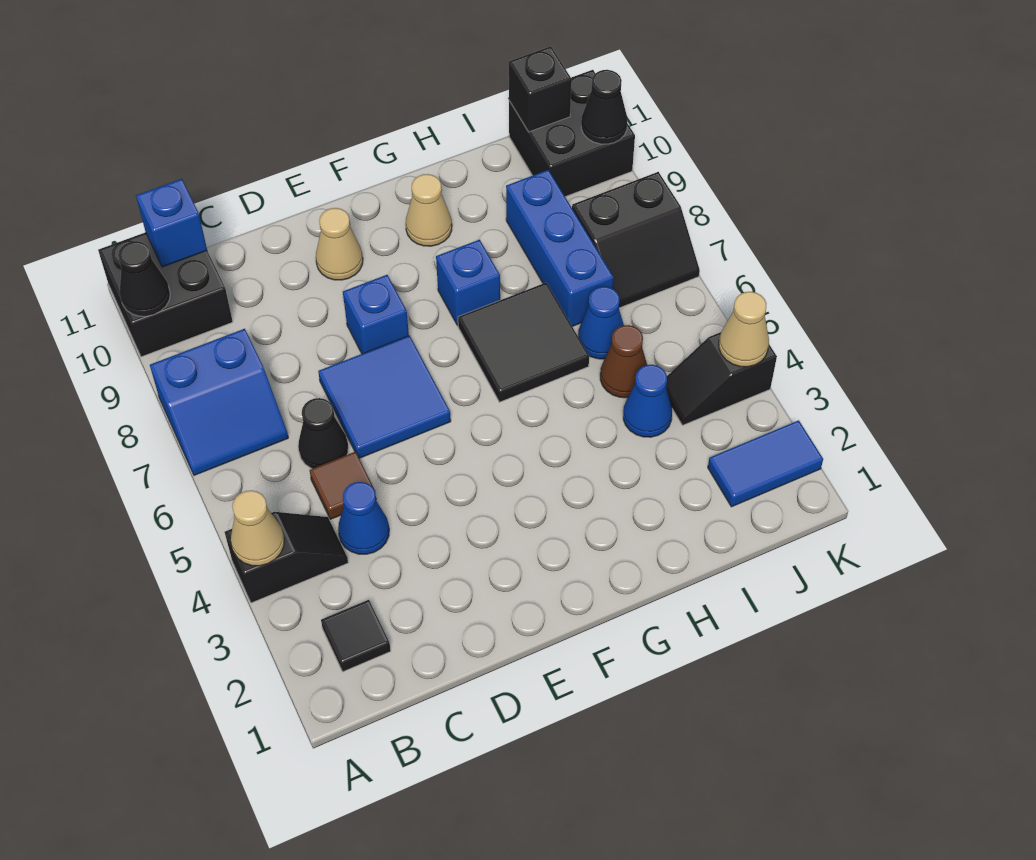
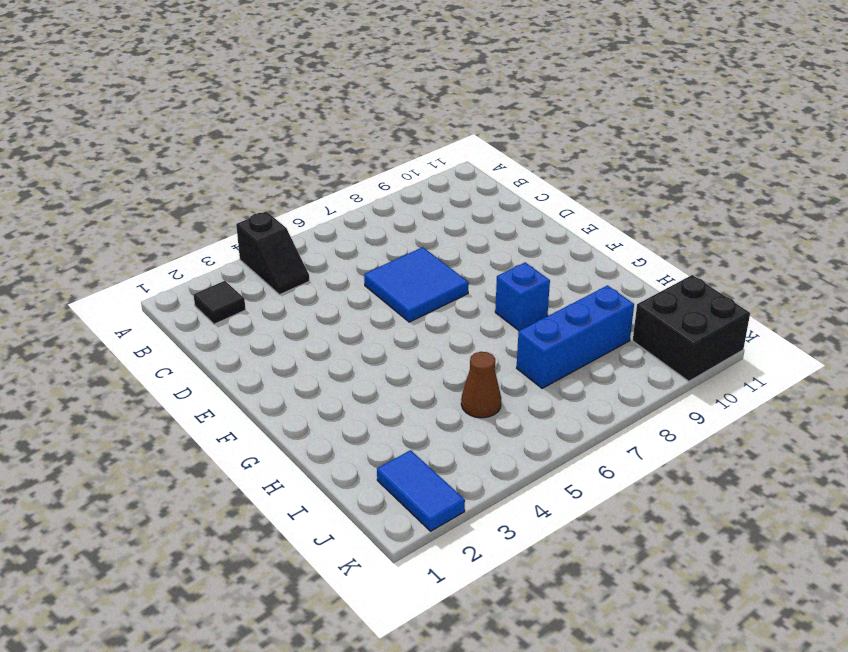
none -> blue slope A7:B8 level 1 top 8
none -> black brick A10:B11 level 1
none -> blue cone C4 level 1

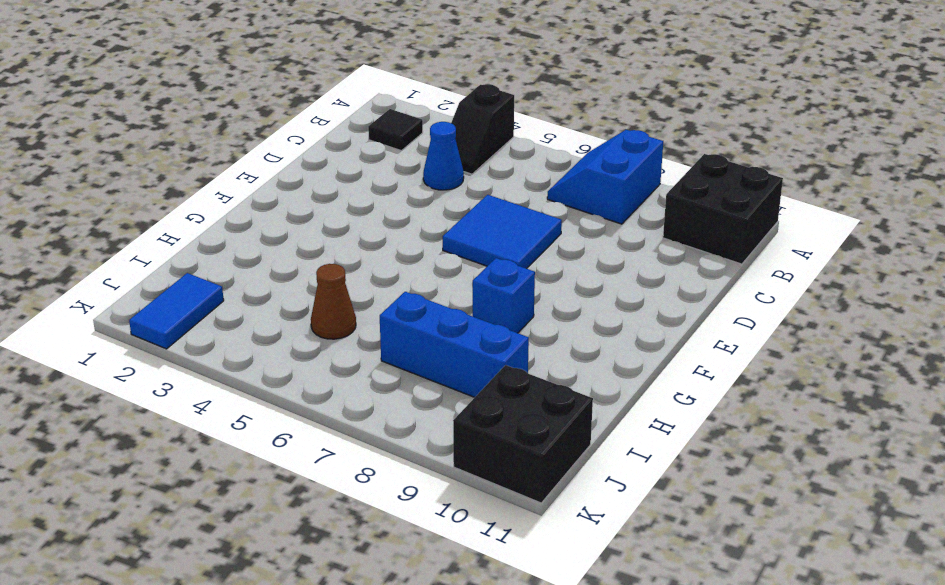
none -> brown tile C5 level 1
none -> black cone C6 level 1
none -> blue brick E8 level 1

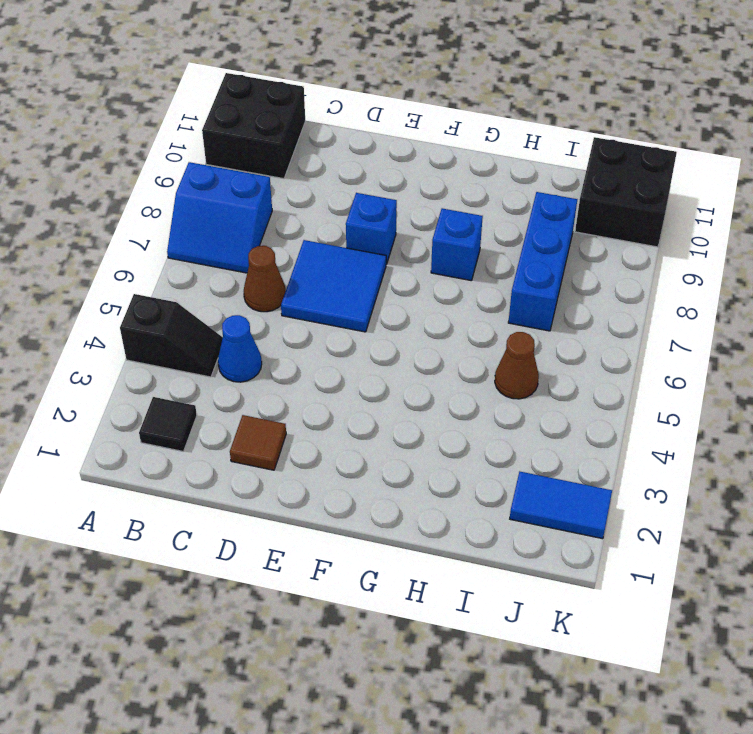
brown cone C6 level 1 -> black cone C6 level 1
brown tile D2 level 1 -> brown tile C5 level 1
none -> tan cone E10 level 1
none -> black tile G6:H7 level 1
none -> tan cone G10 level 1

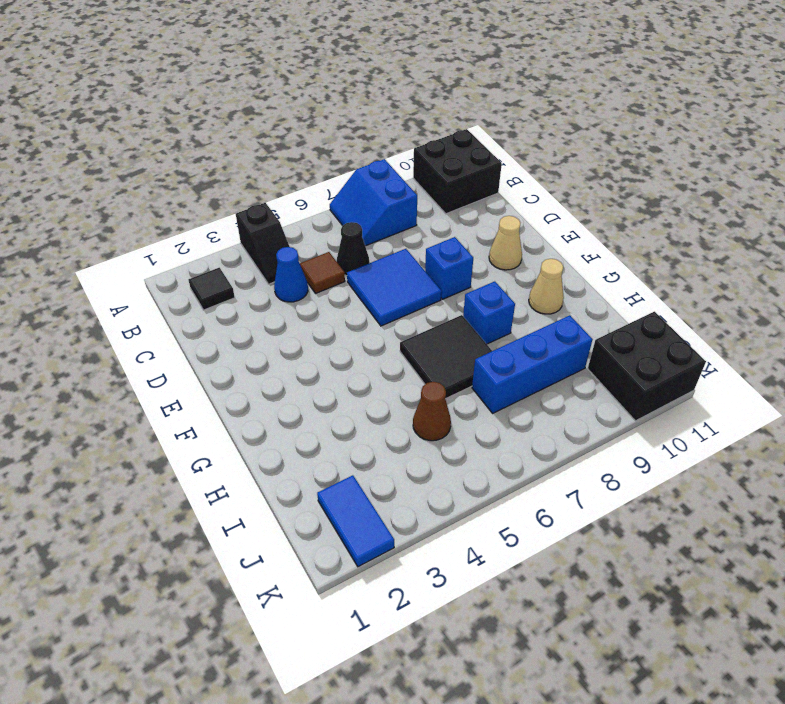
none -> blue cone I4 level 1
none -> blue cone I6 level 1
none -> black slope J4:K4 level 1 top K

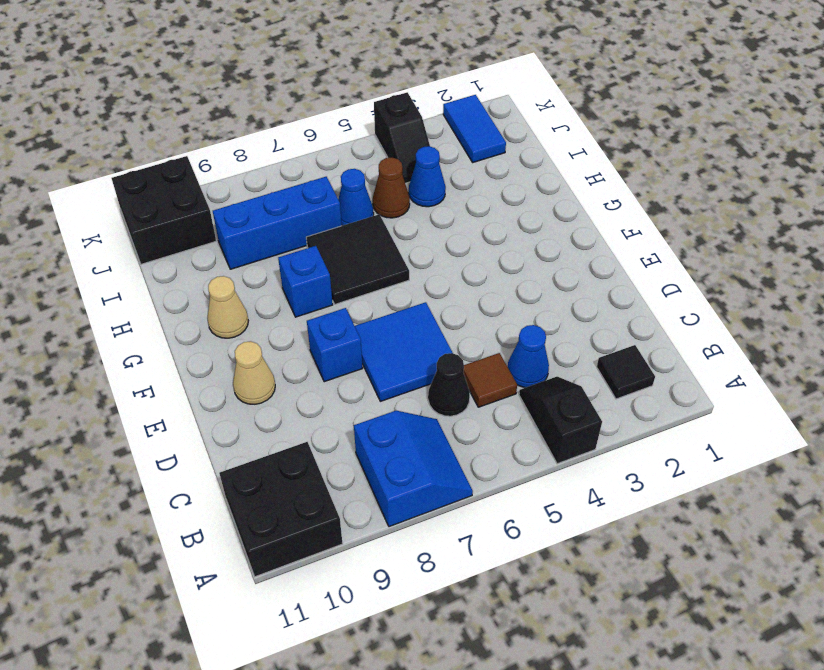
none -> black slope J7:K8 level 1 top 8
none -> tan cone A4 level 2
none -> black cone A10 level 2

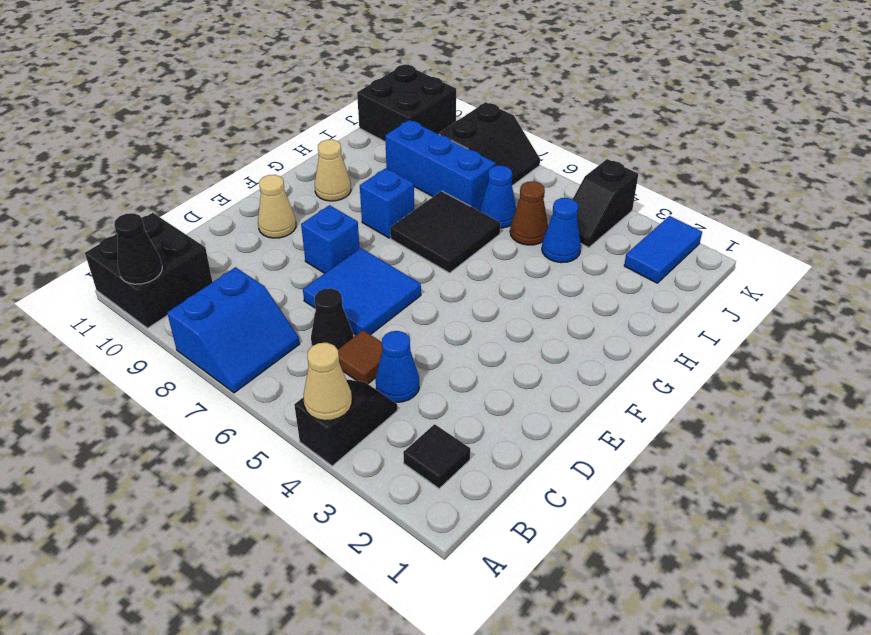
none -> blue brick B11 level 2
none -> black brick J11 level 2
none -> tan cone K4 level 2

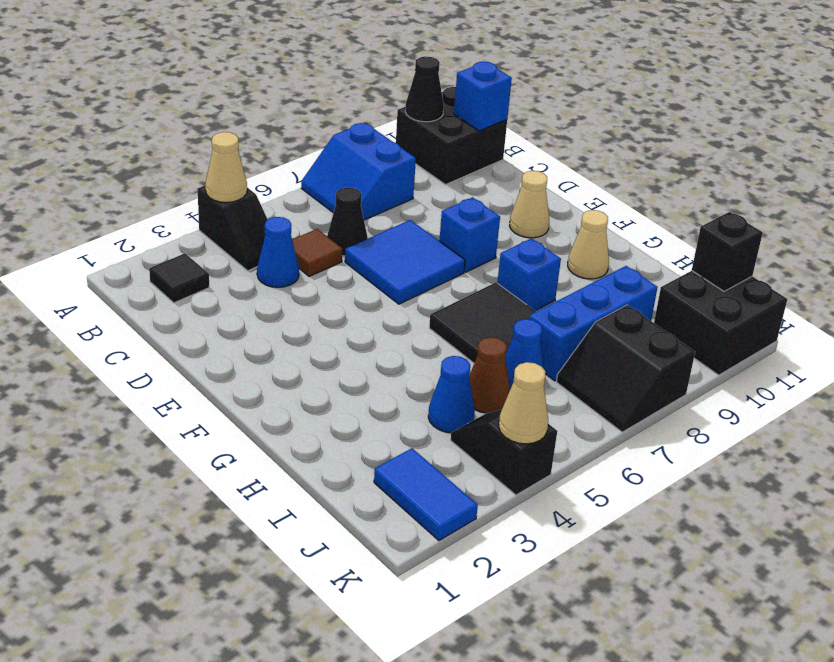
none -> black cone K10 level 2

